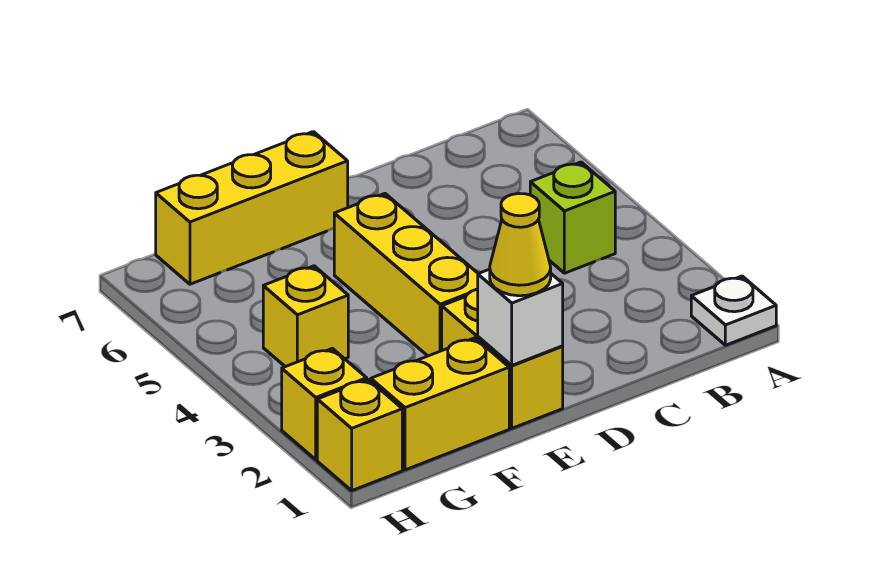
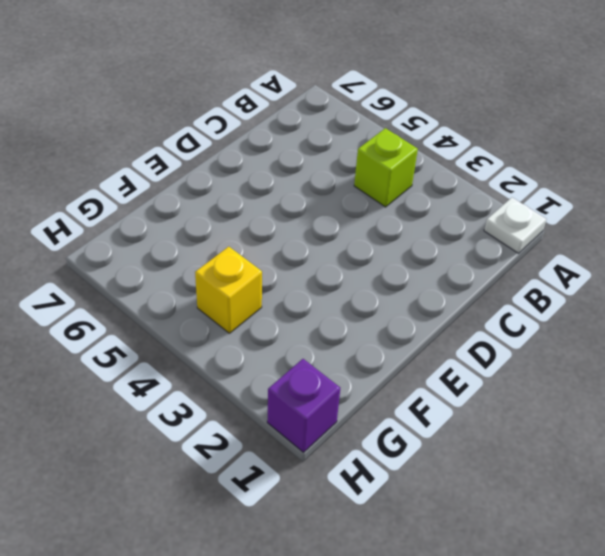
purple brick H1 level 1 -> yellow brick H1 level 1
none -> yellow brick E1:E2 level 1
none -> yellow brick E3:E5 level 1

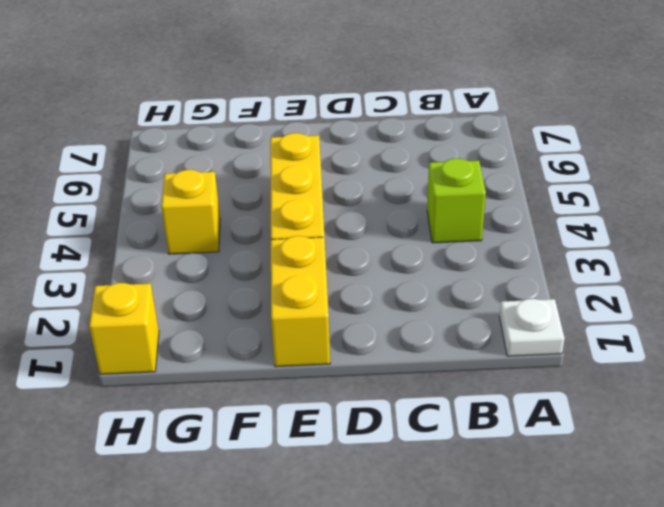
none -> yellow brick E7:G7 level 1
none -> yellow brick F1:G1 level 1

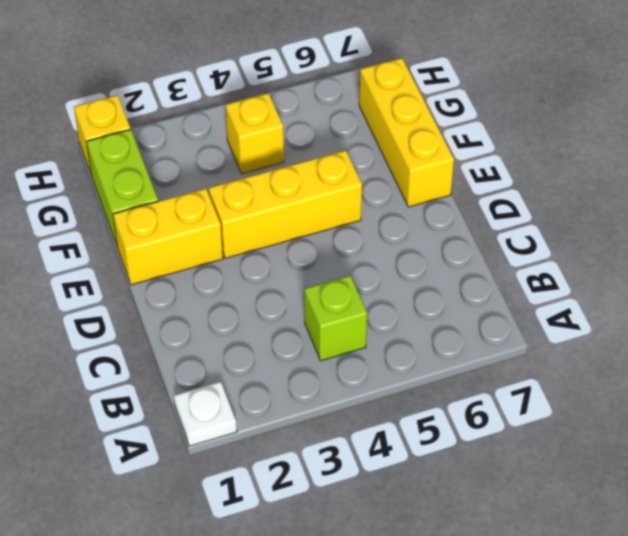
lime brick F1:G1 level 1 -> yellow brick F1:G1 level 1
none -> yellow brick H2 level 1
none -> white brick E1 level 2

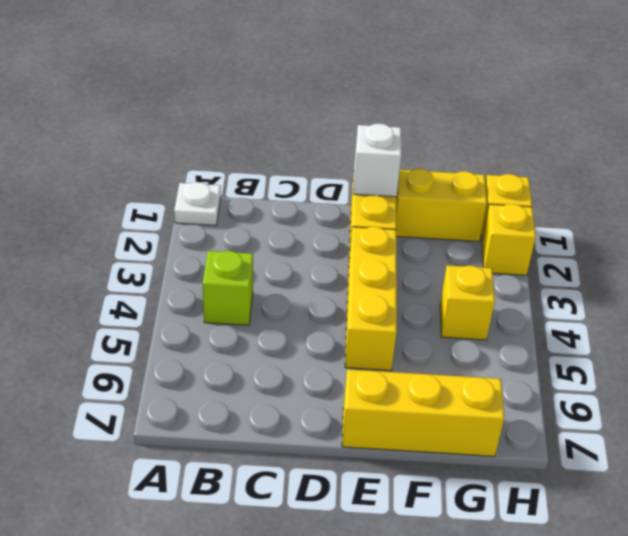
none -> yellow cone E1 level 3

